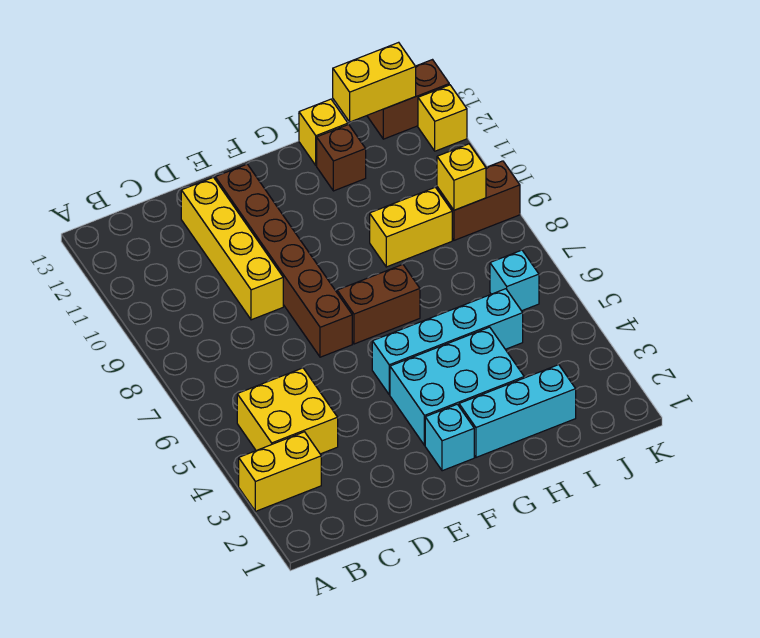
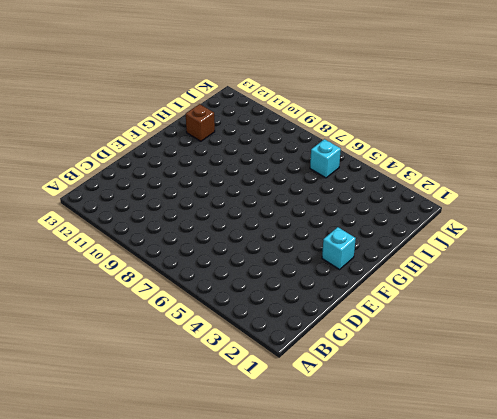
none -> yellow brick A3:B3 level 1
none -> yellow brick B4:C5 level 1
none -> yellow brick D9:D12 level 1

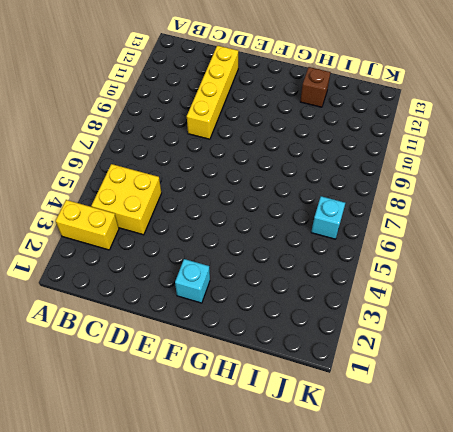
none -> brown brick E7:E12 level 1
none -> cyan brick F3:H4 level 1
none -> cyan brick F5:I5 level 1

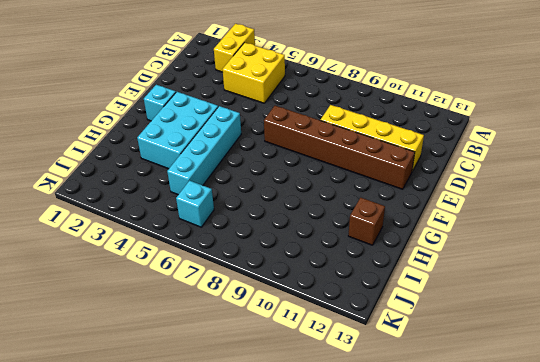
none -> brown brick F7:G7 level 1
none -> cyan brick G2:I2 level 1
none -> yellow brick H9:I9 level 1

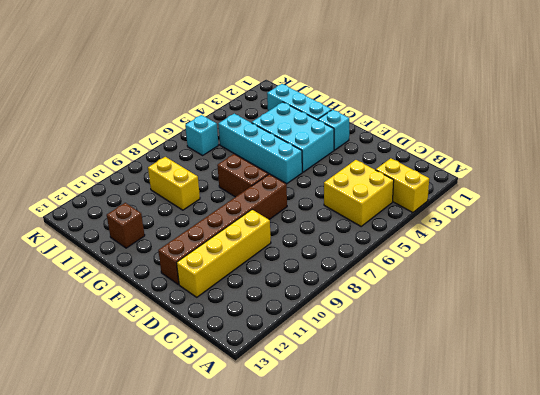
none -> yellow brick H13 level 1
none -> brown brick J9:K9 level 1
none -> brown brick J13:K13 level 1

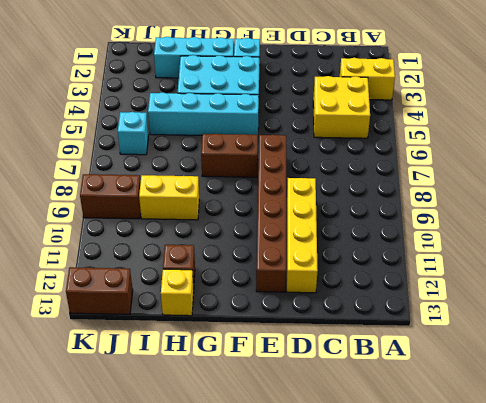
none -> yellow brick K12 level 1
none -> yellow brick I13:J13 level 2
none -> yellow brick J9 level 2

